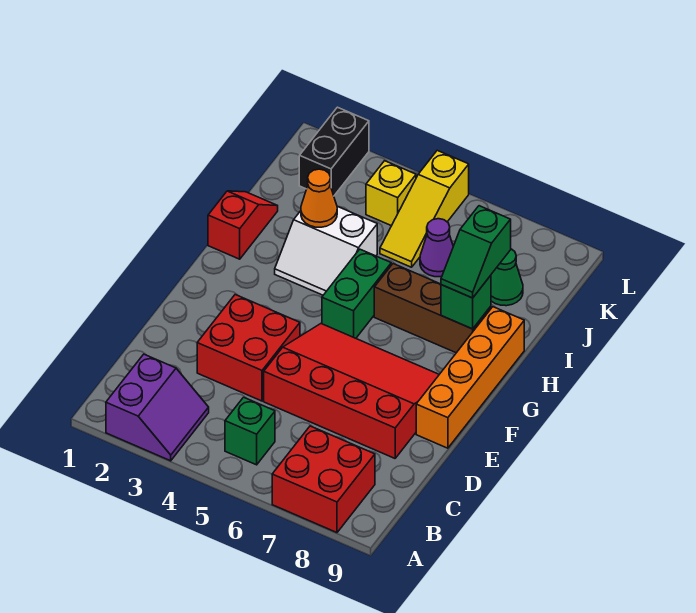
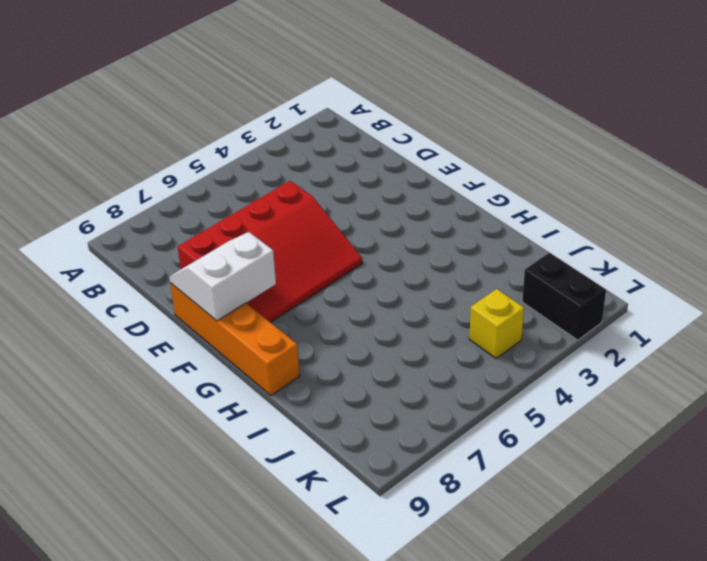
white slope E8:F9 level 2 top F -> white slope H3:I4 level 1 top I
none -> purple slope A2:B3 level 1 top 2
none -> red brick A7:B8 level 1
none -> green brick B5 level 1

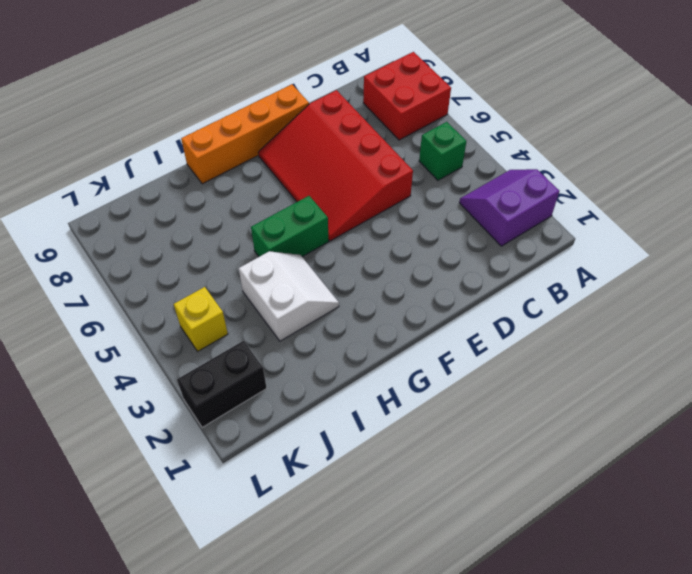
none -> red brick D3:E4 level 1
none -> red slope H1:I1 level 1 top H
none -> brown brick H6:H8 level 1

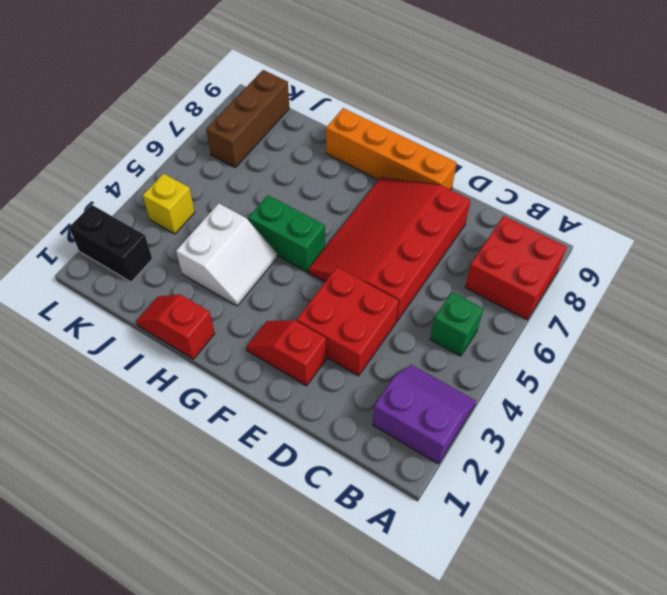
red slope E2:F2 level 1 top E -> none
brown brick K7:K9 level 1 -> brown brick H6:H8 level 1
none -> yellow slope J5:L5 level 1 top L
none -> purple cone J6 level 1
none -> green cone J8 level 1

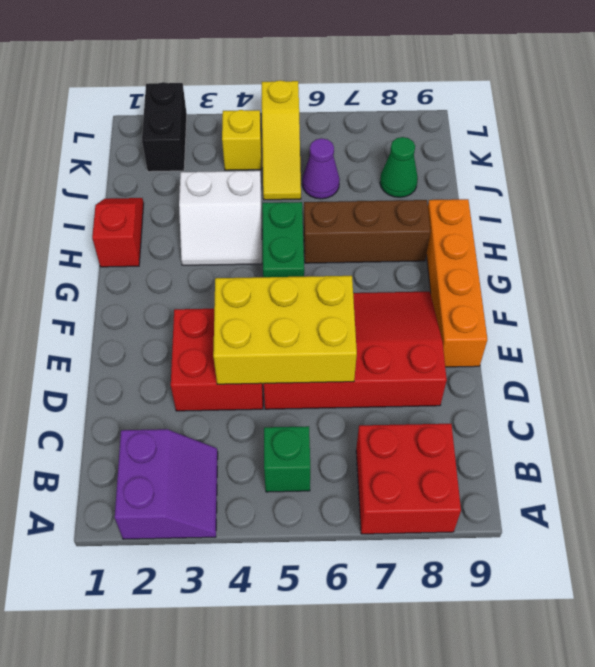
yellow brick D4:E6 level 2 -> none
none -> green brick H8 level 2
none -> orange cone I3 level 2
none -> green slope H8:I8 level 3 top I

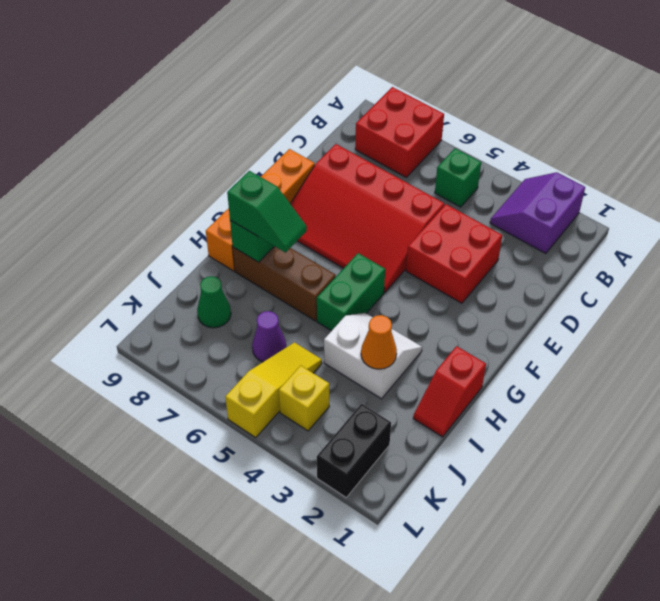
green slope H7:H8 level 3 top 8 -> green slope H8:I8 level 3 top I

